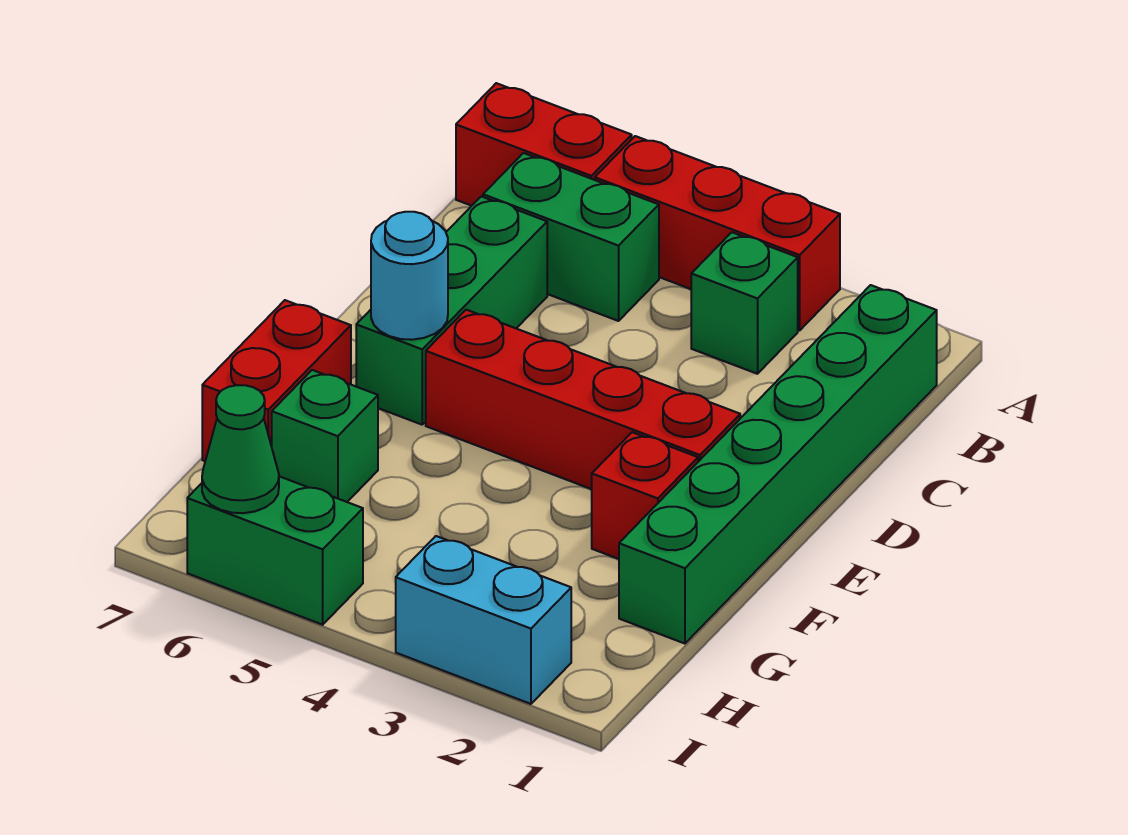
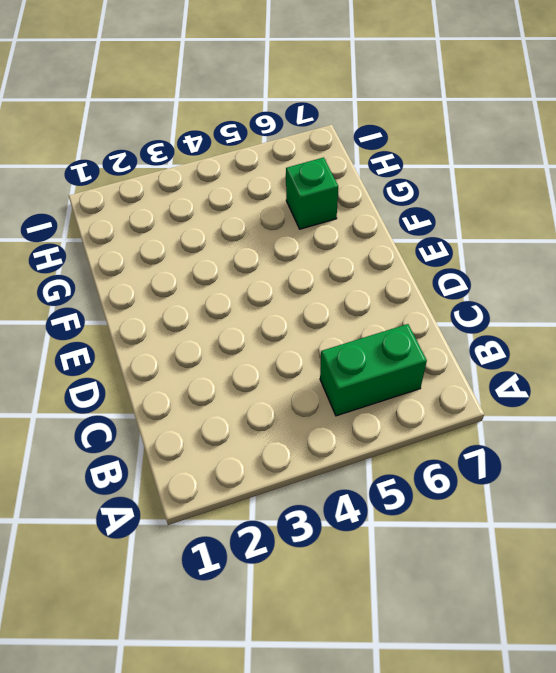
none -> red brick A3:A5 level 1
none -> red brick A6:A7 level 1
none -> green brick B1:G1 level 1

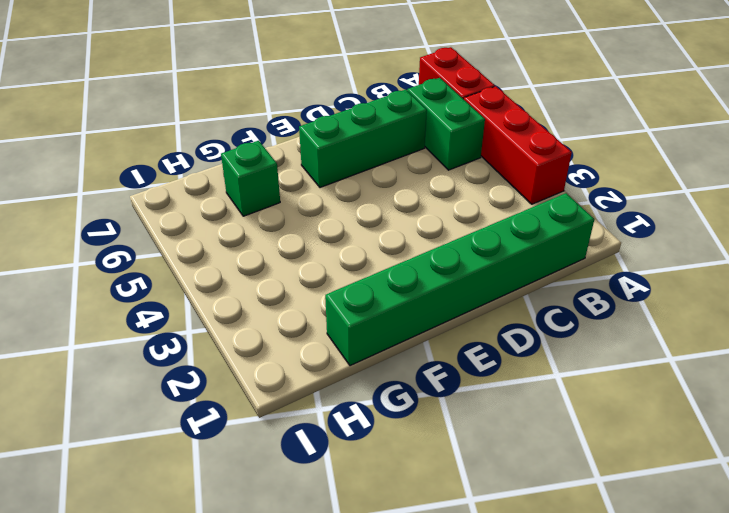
none -> green brick B3 level 1
none -> red brick E2:E5 level 1
none -> red brick F2 level 1

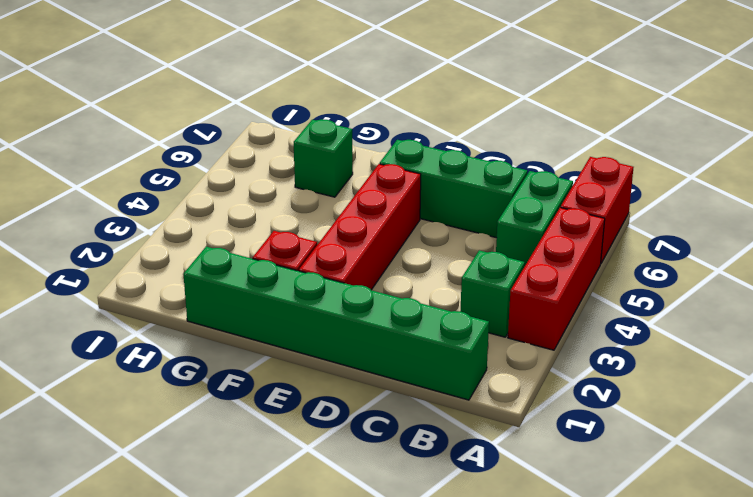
none -> red brick F7:G7 level 1
none -> cyan brick I2:I3 level 1
none -> green brick I5:I6 level 1

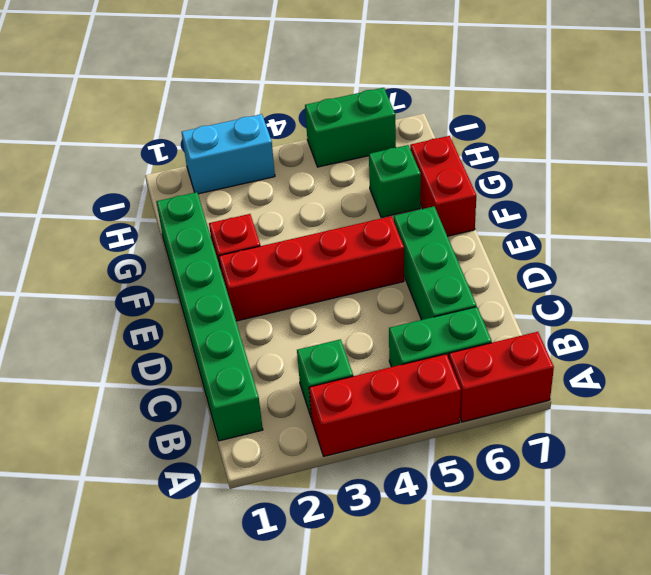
none -> cyan round brick E6 level 2
none -> green cone I6 level 2

